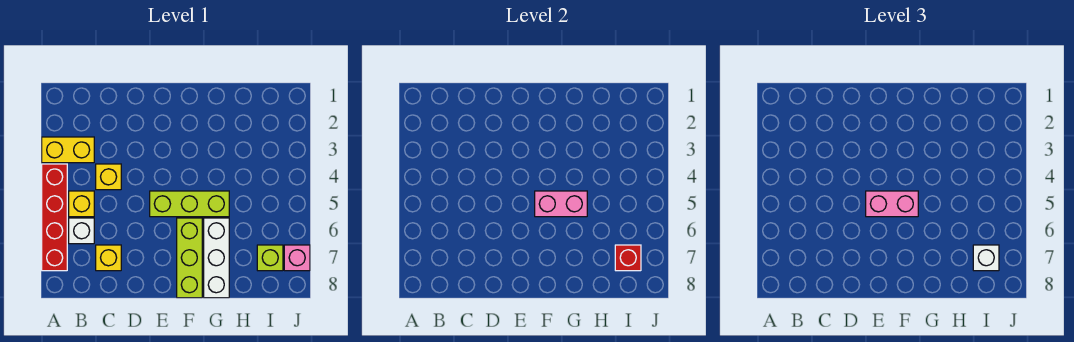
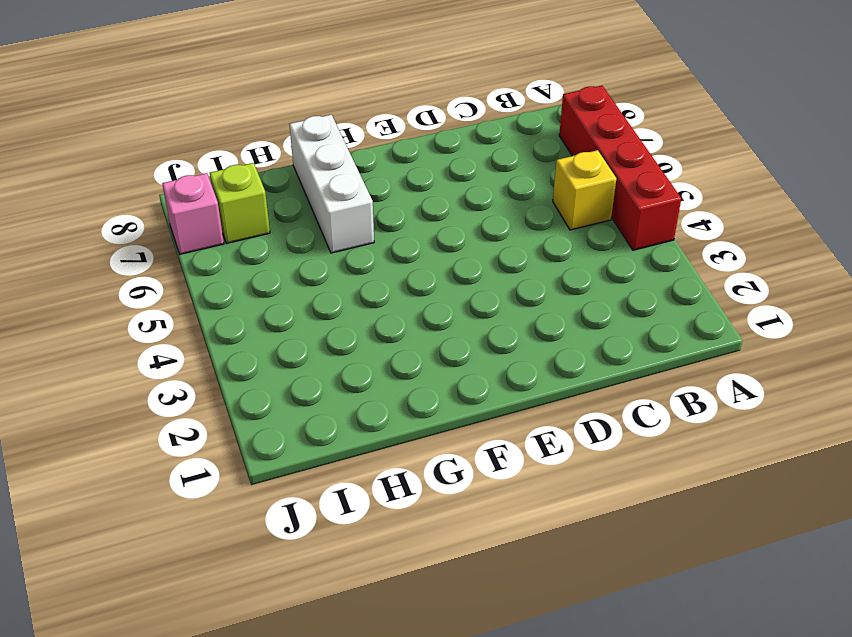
none -> yellow brick A3:B3 level 1
none -> white brick B6 level 1
none -> yellow brick C4 level 1

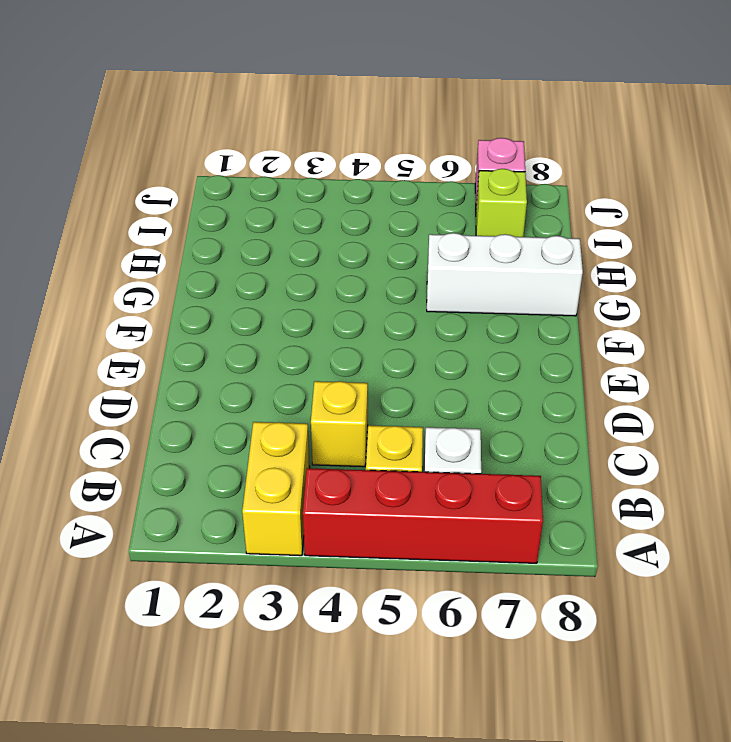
none -> yellow brick C7 level 1
none -> lime brick E5:G5 level 1
none -> lime brick F6:F8 level 1

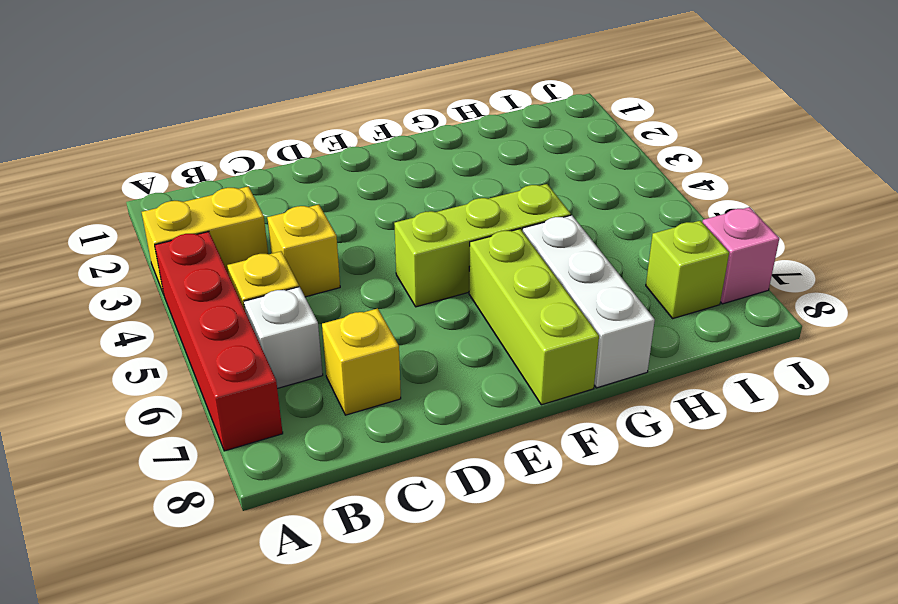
none -> pink brick F5:G5 level 2
none -> red brick I7 level 2
none -> pink brick E5:F5 level 3

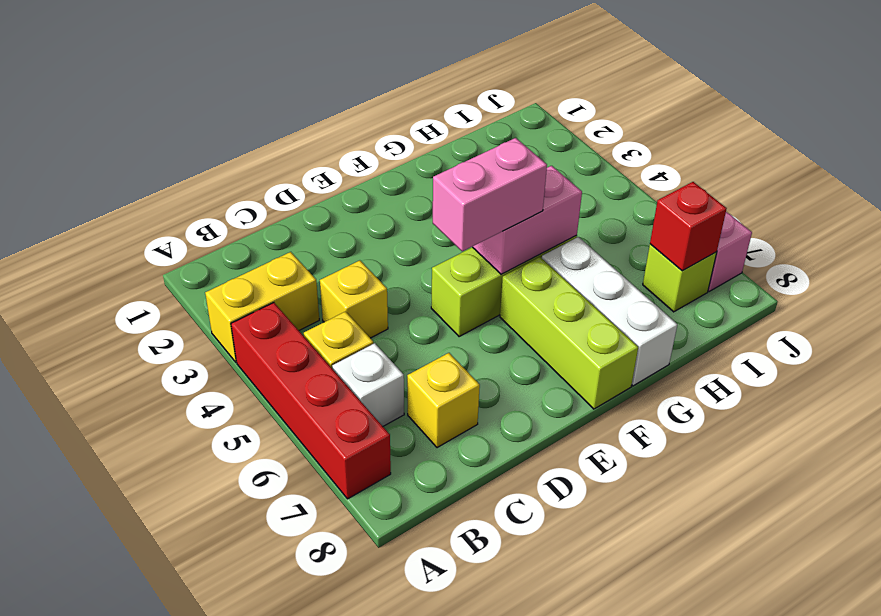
none -> white brick I7 level 3

